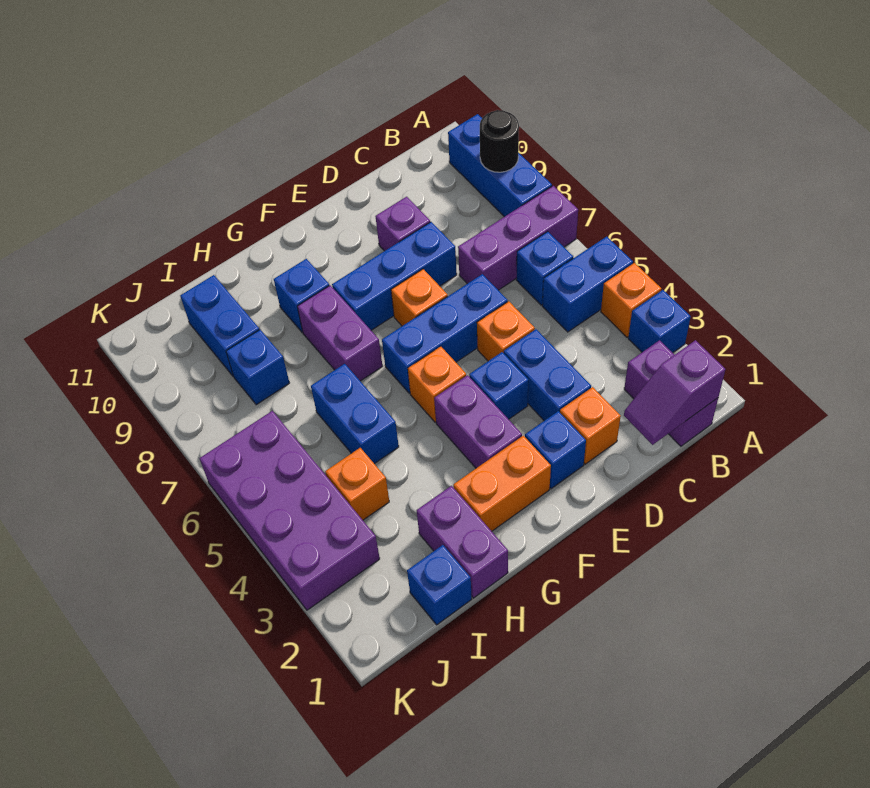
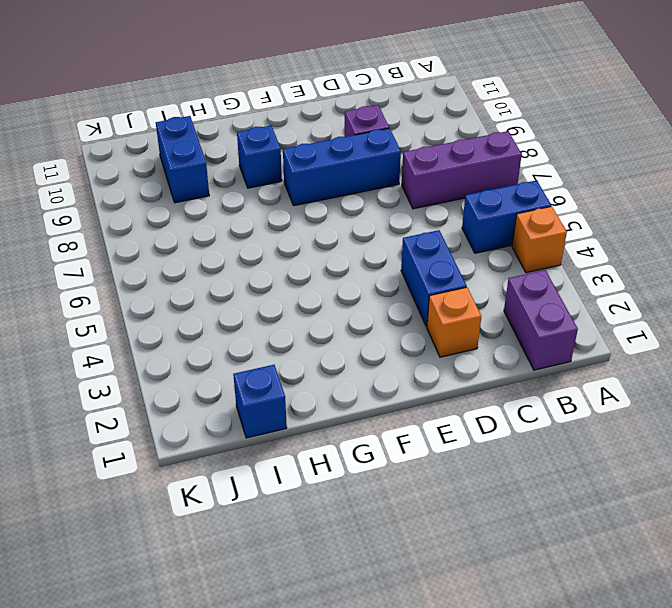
none -> blue brick A3 level 1
none -> blue brick A8:A10 level 1
none -> blue brick B6 level 1
none -> orange brick D5 level 1

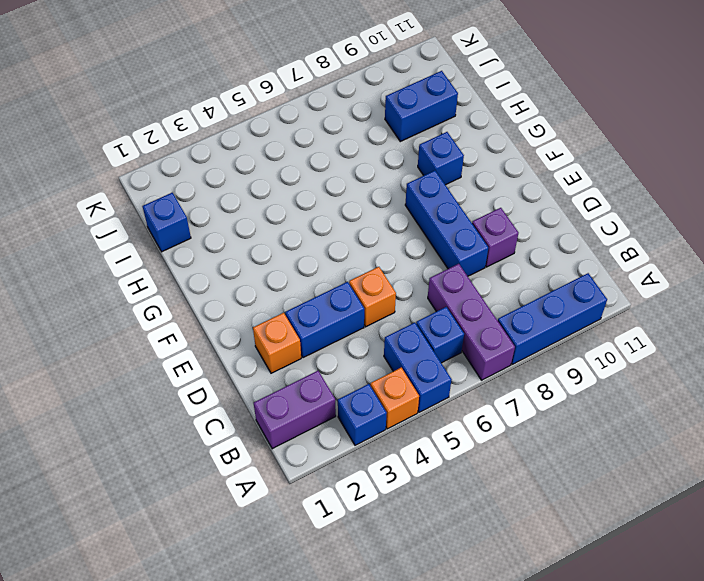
none -> blue brick D6:F6 level 1
none -> blue brick E2 level 1
none -> blue brick E4 level 1
none -> orange brick E7 level 1

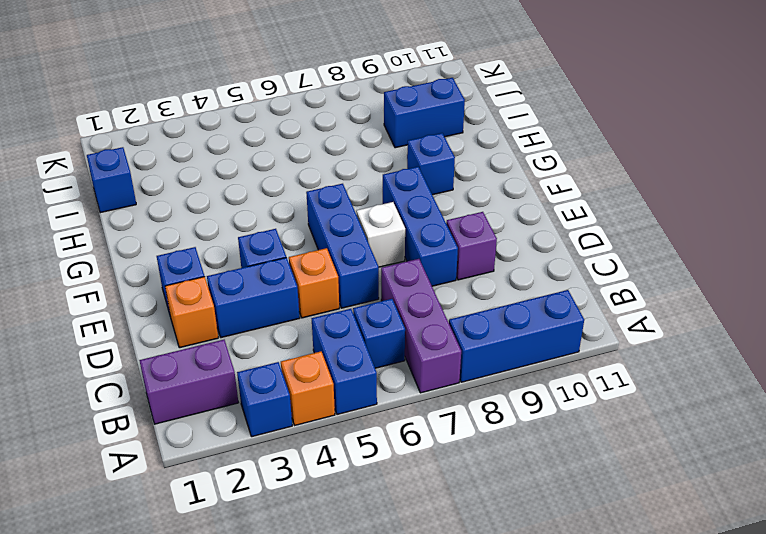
white brick E7 level 1 -> orange brick E7 level 1
none -> orange brick F2:G2 level 1
none -> purple brick F3:F4 level 1
none -> orange brick F5 level 1
none -> purple brick G7:G8 level 1

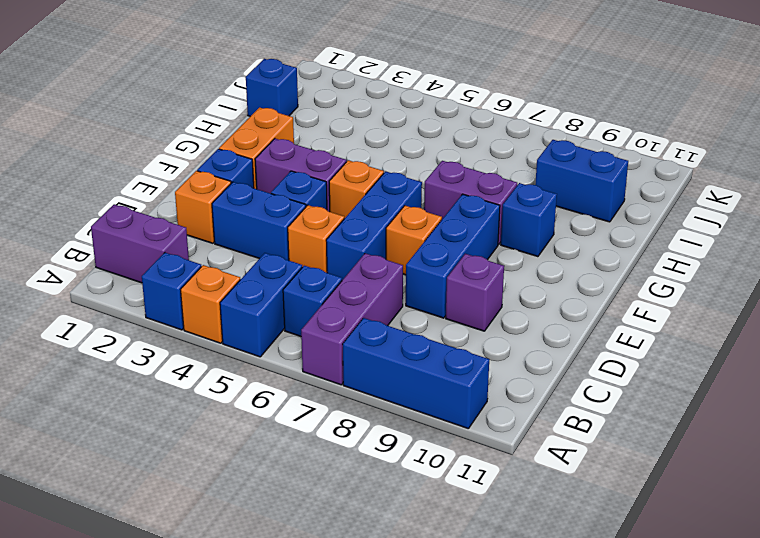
none -> purple brick H1:H2 level 1
none -> blue brick H5:H6 level 1
none -> orange brick I4 level 1
none -> blue brick I8 level 1

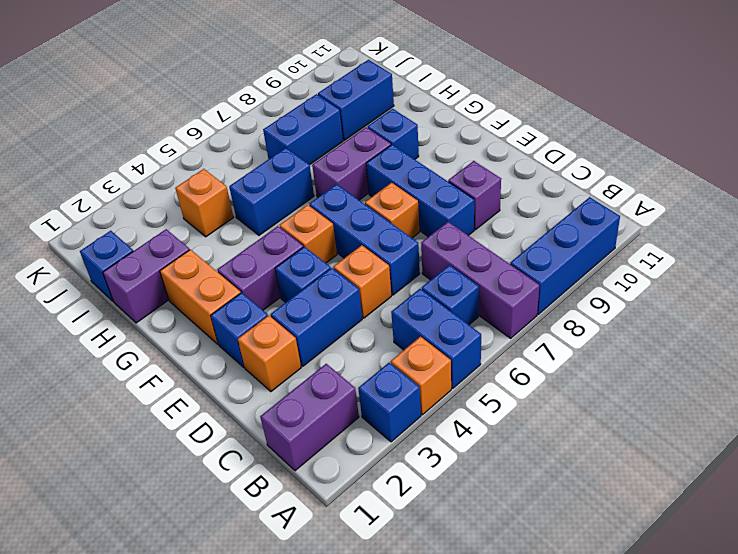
blue brick I7:I8 level 1 -> blue brick I8 level 1
none -> purple brick J3:K6 level 1
none -> black round brick A9 level 2
none -> purple slope B1:C1 level 2 top B

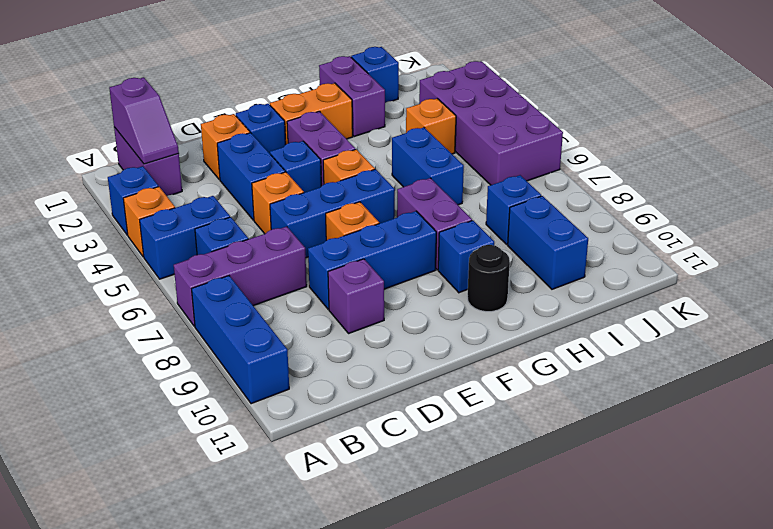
purple slope B1:B2 level 2 top 1 -> purple slope B1:C1 level 2 top B
black round brick G10 level 1 -> black round brick A9 level 2

